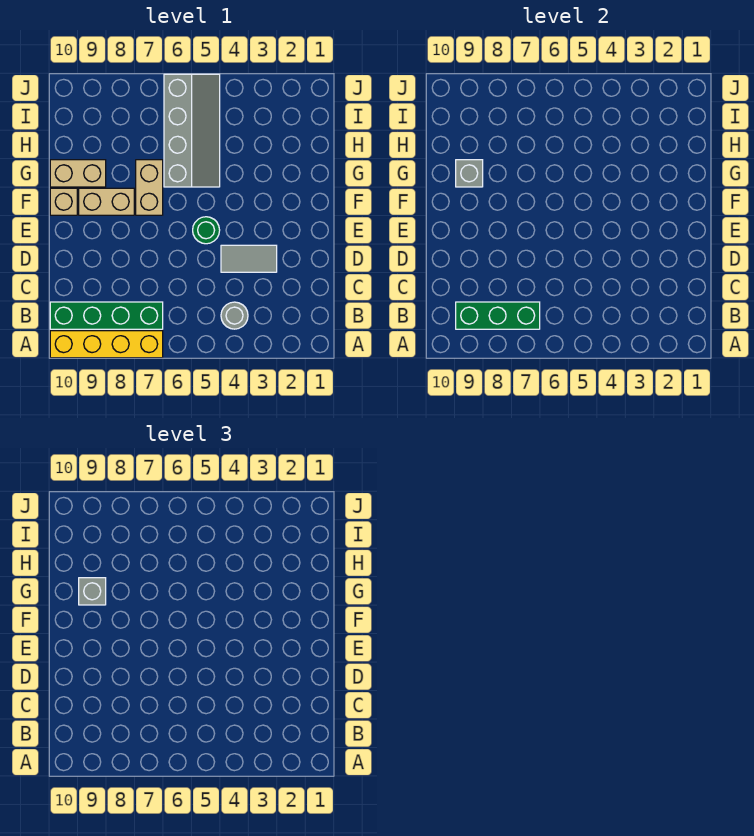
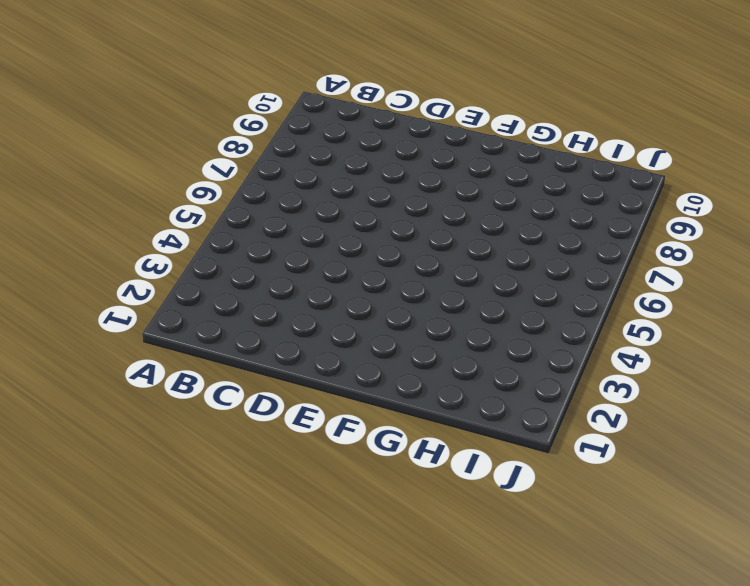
none -> yellow brick A7:A10 level 1
none -> grey round brick B4 level 1
none -> green brick B7:B10 level 1

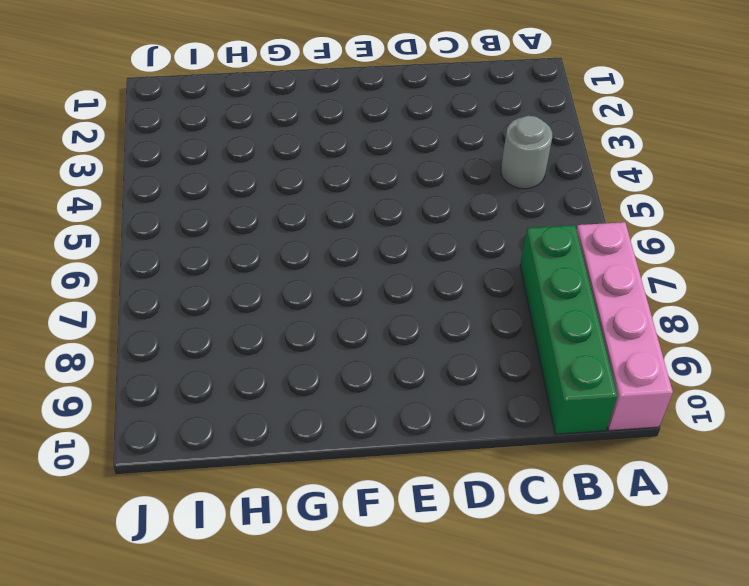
pink brick A7:A10 level 1 -> yellow brick A7:A10 level 1
none -> grey tile D3:D4 level 1
none -> green round brick E5 level 1
none -> tan brick F7:G7 level 1

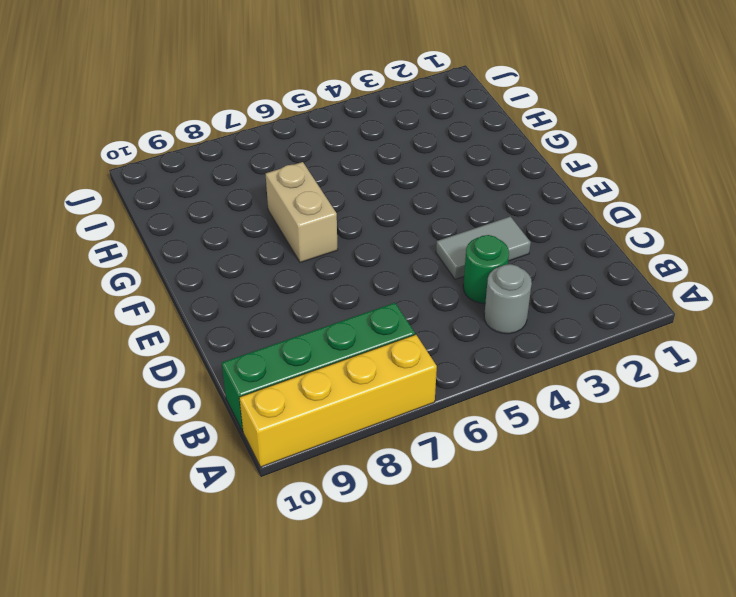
green round brick C4 level 1 -> green round brick E5 level 1
none -> tan brick F8:F9 level 1
none -> tan brick F10 level 1
none -> grey slope G5:J6 level 1 top 6

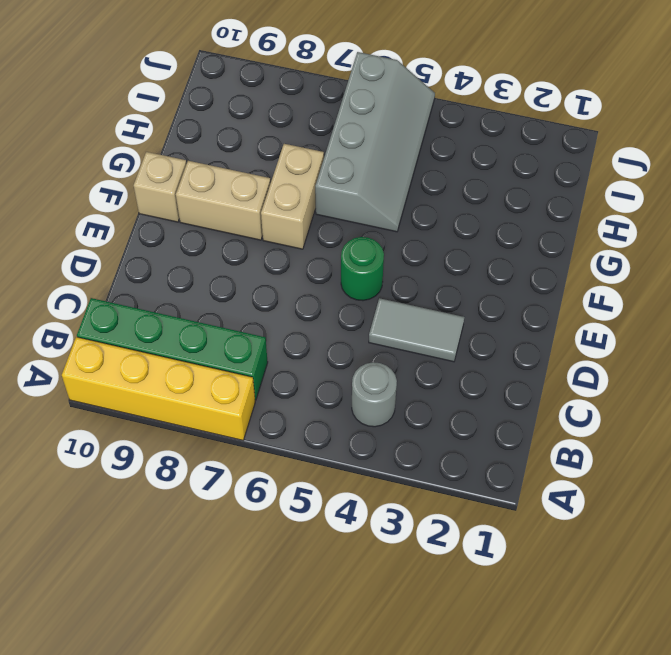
none -> tan brick G9:G10 level 1
none -> green brick B7:B9 level 2
none -> grey brick G9 level 2

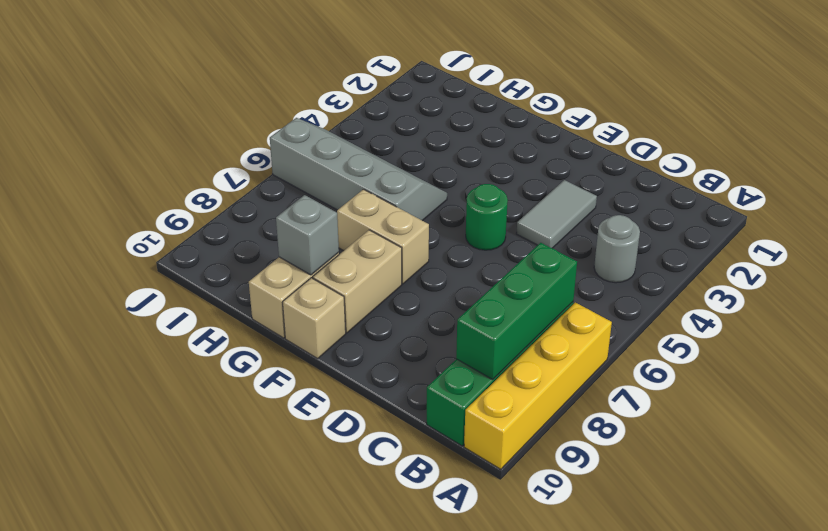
none -> grey brick G9 level 3

